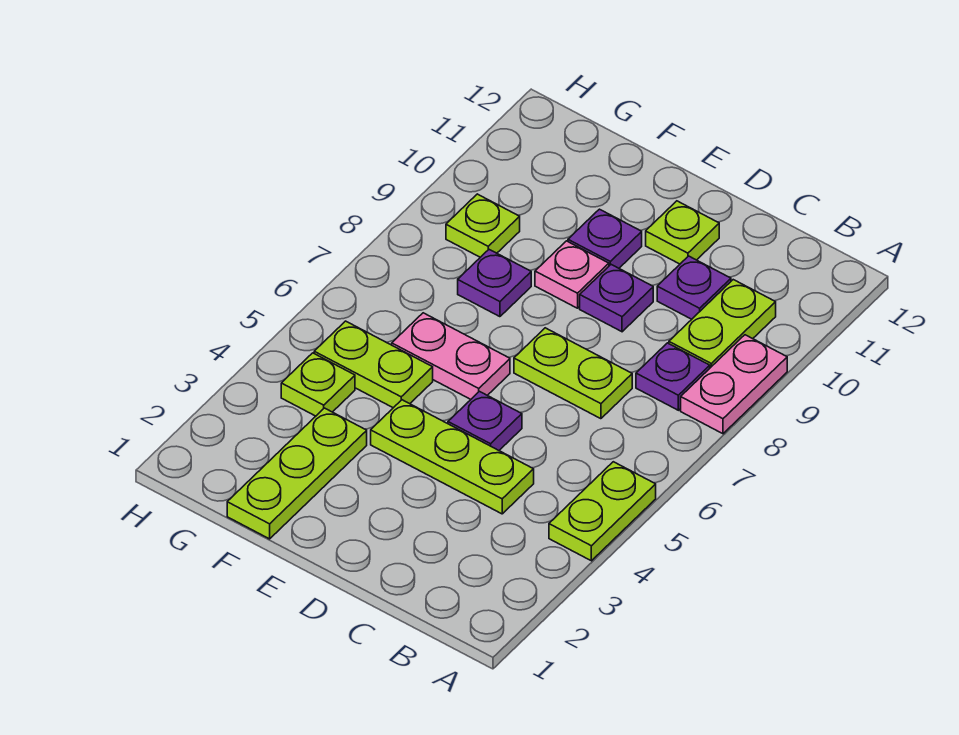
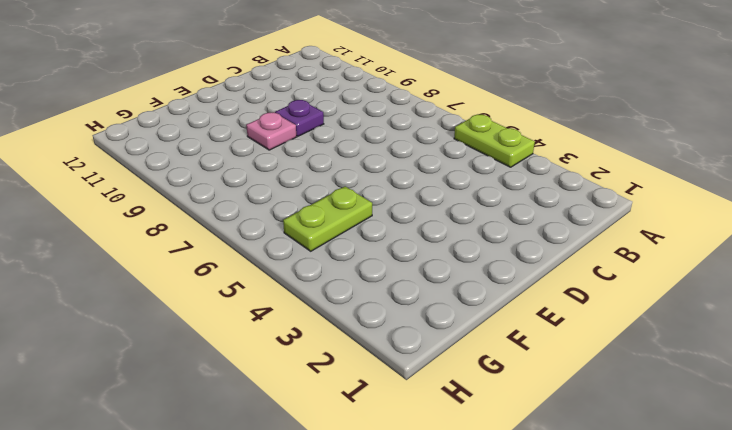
none -> pink plate A8:A9 level 1
none -> purple plate B8 level 1
none -> lime plate B9:B10 level 1

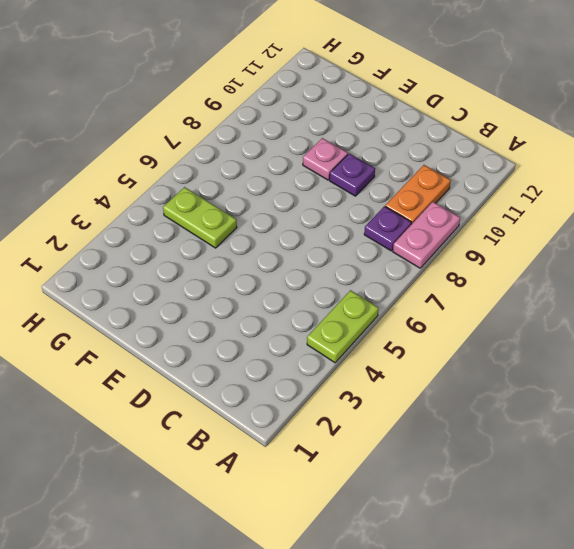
orange plate B9:B10 level 1 -> lime plate B9:B10 level 1
none -> lime plate C4:E4 level 1
none -> lime plate C7:D7 level 1
none -> purple plate C10 level 1

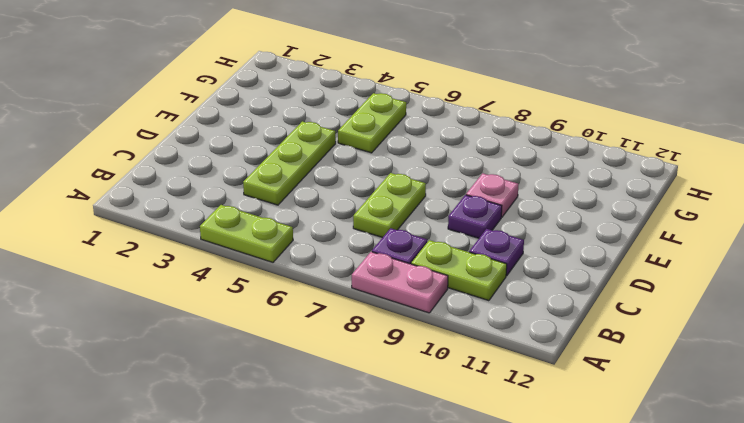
none -> purple plate D5 level 1
none -> lime plate D11 level 1
none -> pink plate E6:F6 level 1

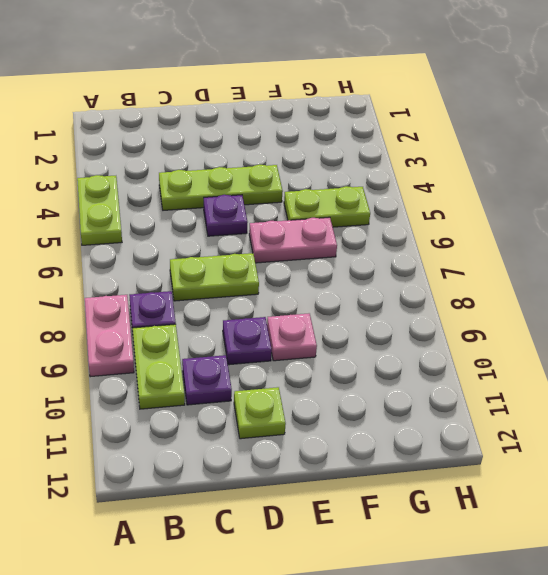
none -> purple plate E10 level 1
none -> lime plate F1:F3 level 1
none -> purple plate F8 level 1

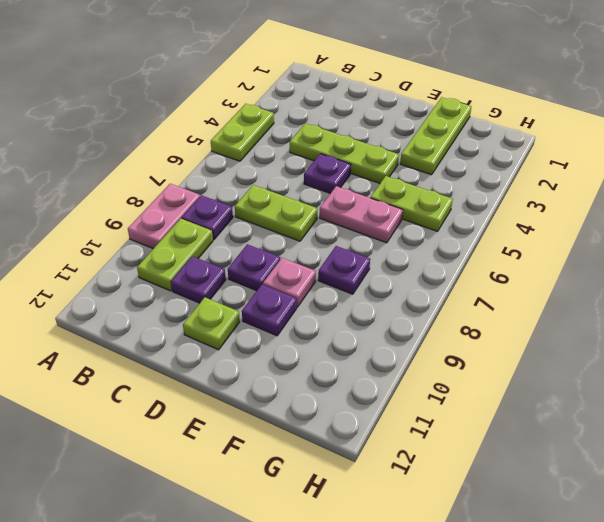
none -> lime plate G4 level 1
none -> lime plate G9 level 1

